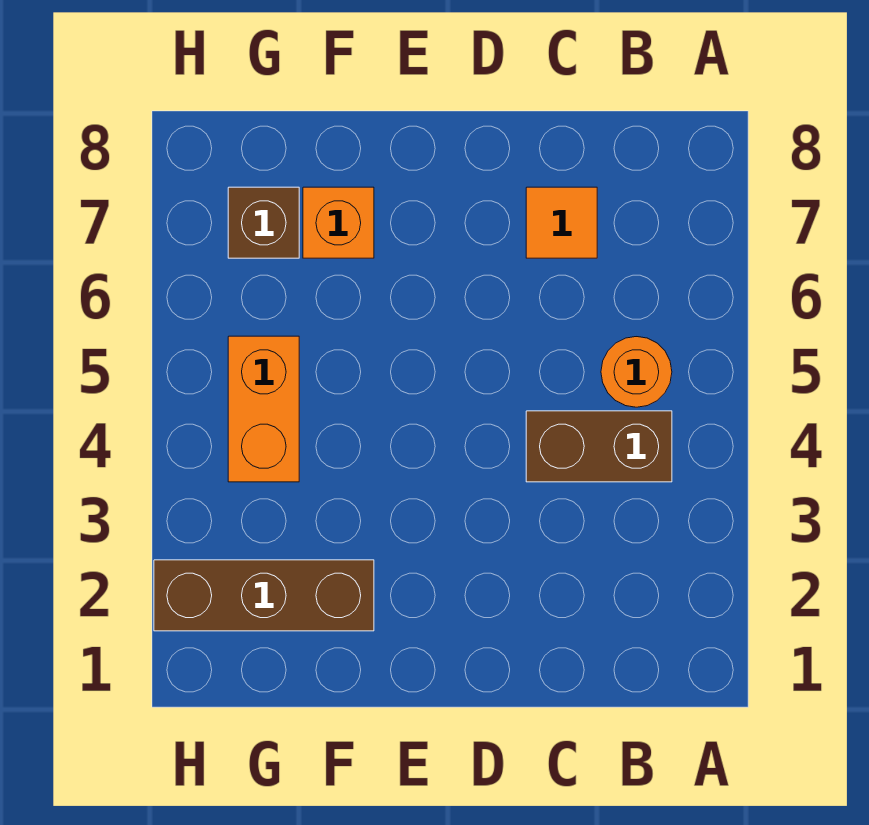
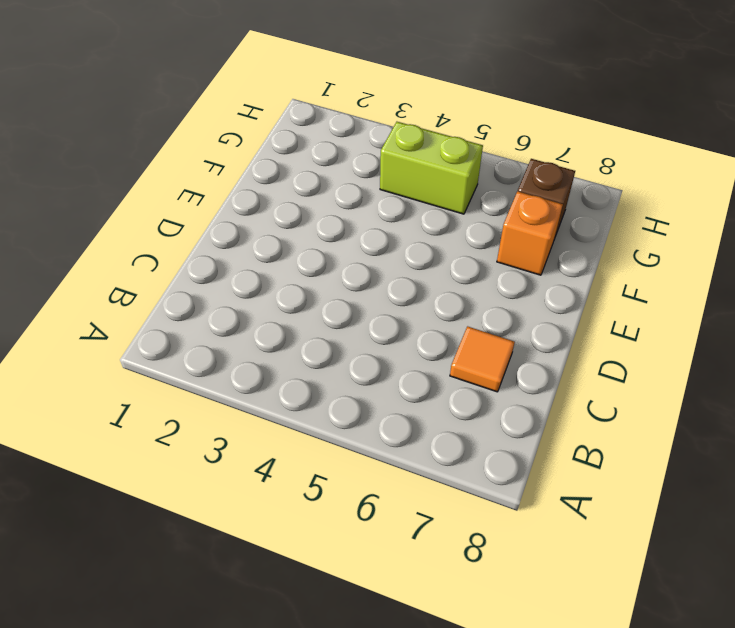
lime brick G4:G5 level 1 -> orange brick G4:G5 level 1
none -> brown brick B4:C4 level 1
none -> orange round brick B5 level 1

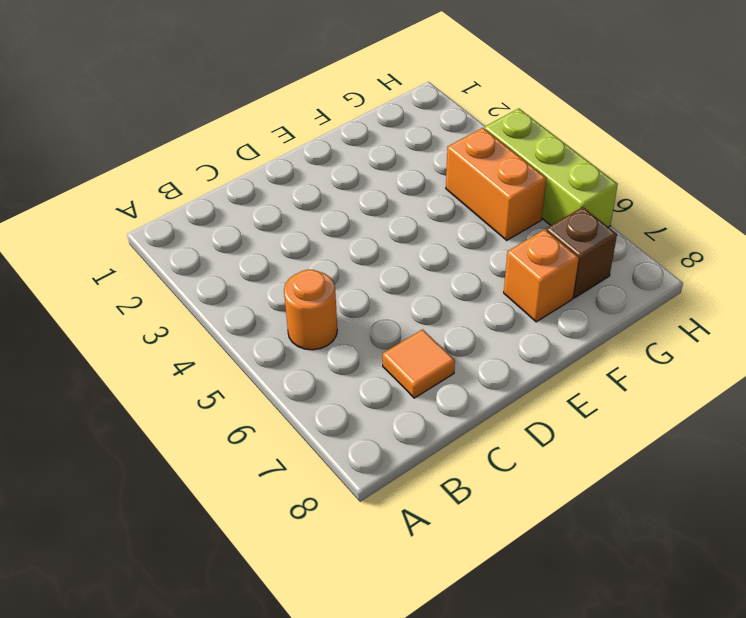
lime brick H4:H6 level 1 -> none
none -> brown brick B4:C4 level 1
none -> brown brick F2:H2 level 1

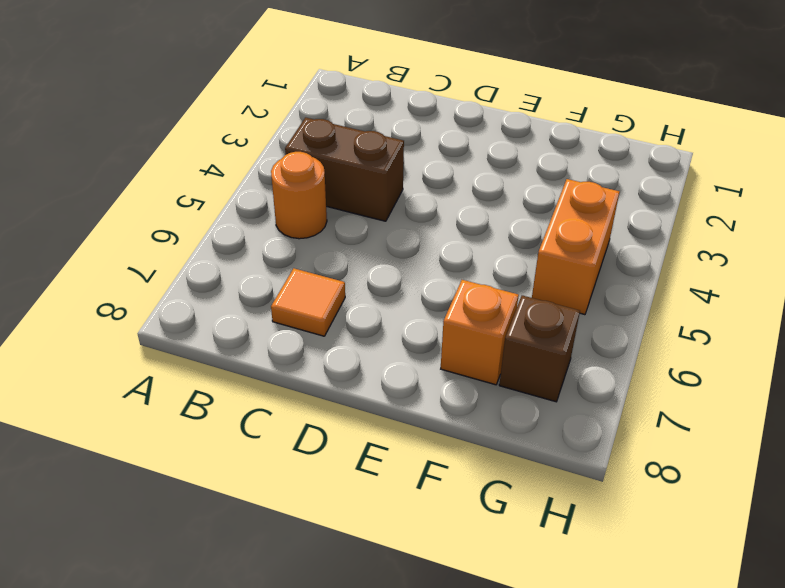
none -> brown brick F2:H2 level 1

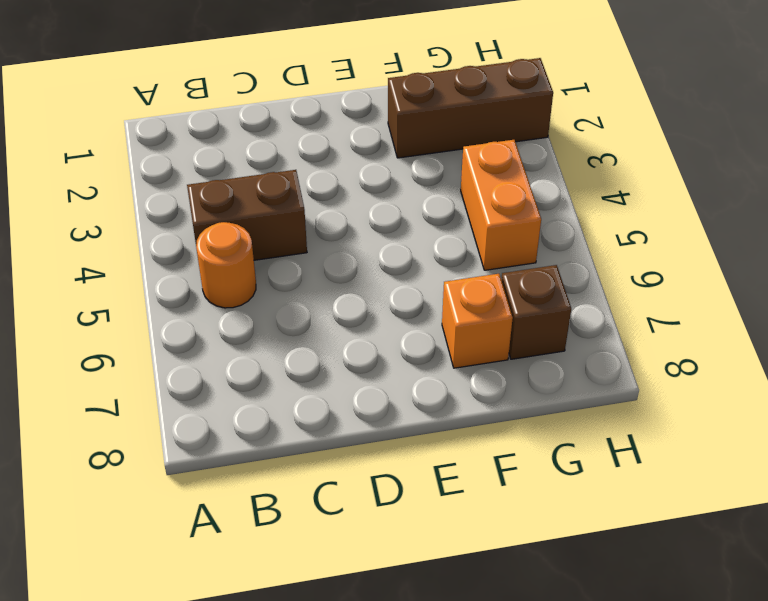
none -> orange tile C7 level 1

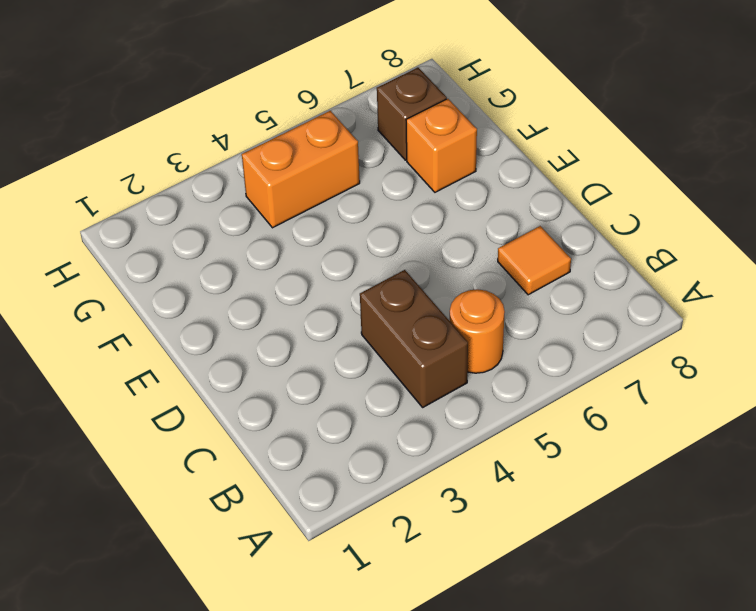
none -> brown brick F2:H2 level 1

